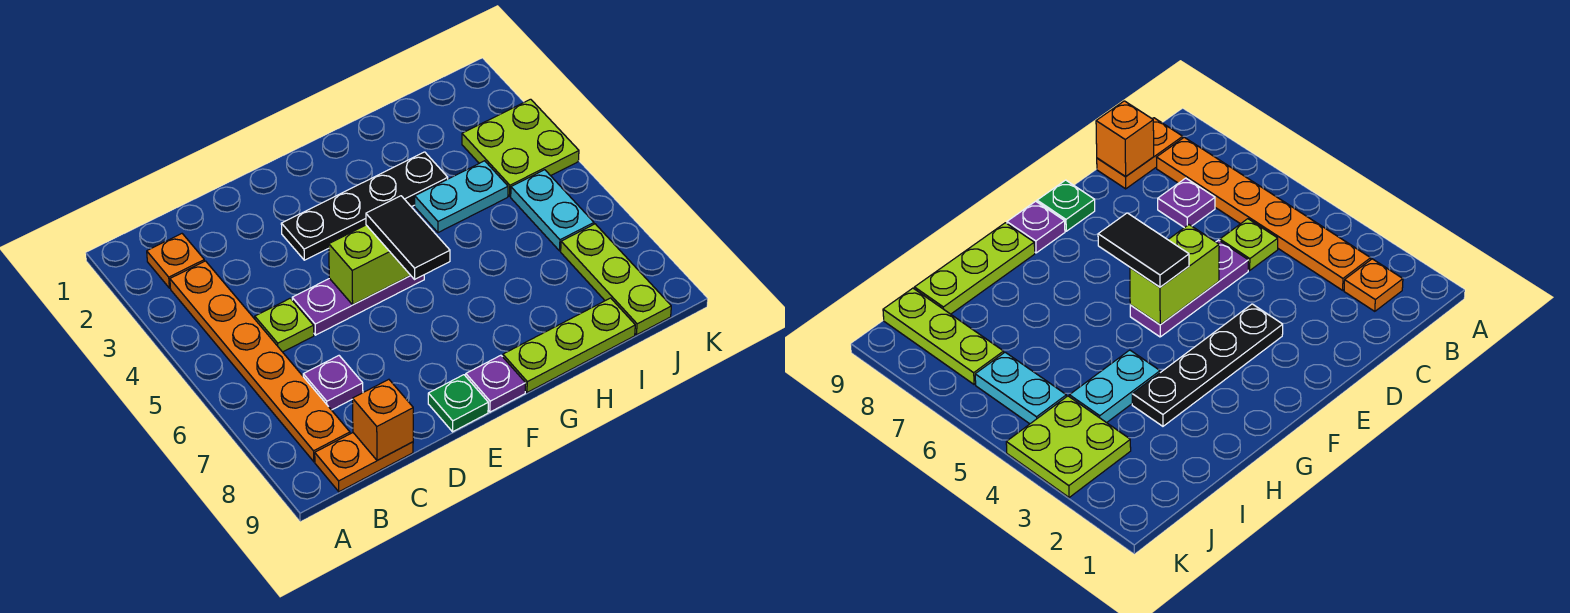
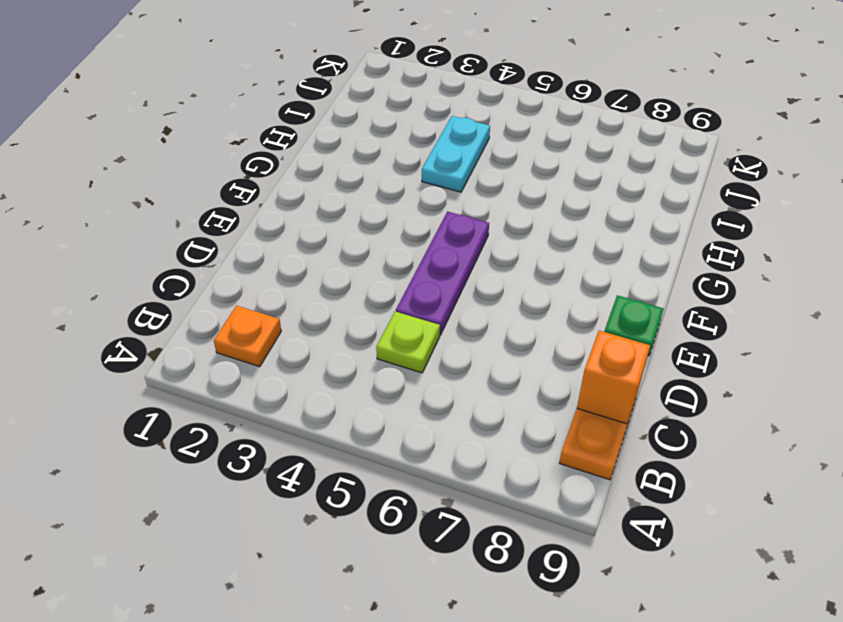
none -> orange plate B3:B8 level 1
none -> purple plate C7 level 1
none -> black plate E3:H3 level 1

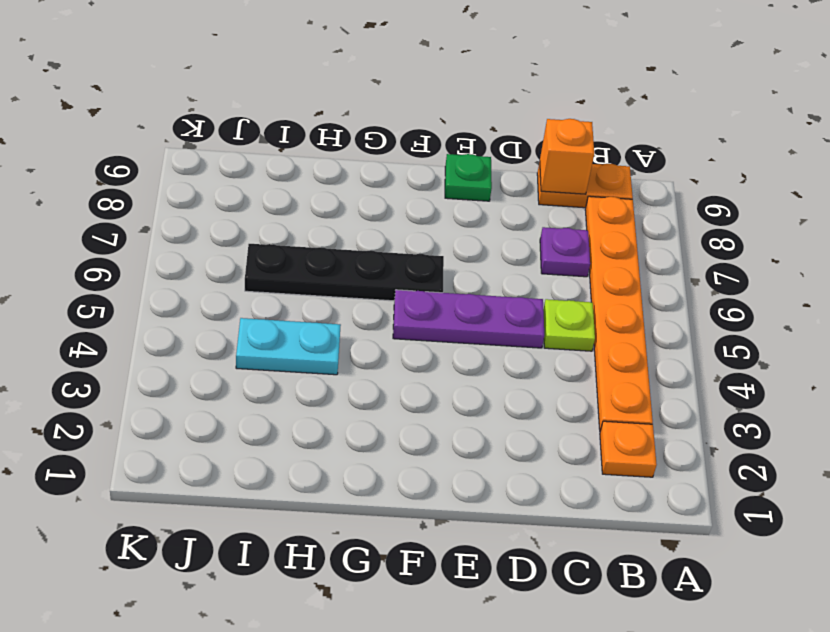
black plate F6:I6 level 1 -> black plate E3:H3 level 1
none -> purple plate F9 level 1
none -> lime plate G9:I9 level 1
none -> lime plate J3:K4 level 1

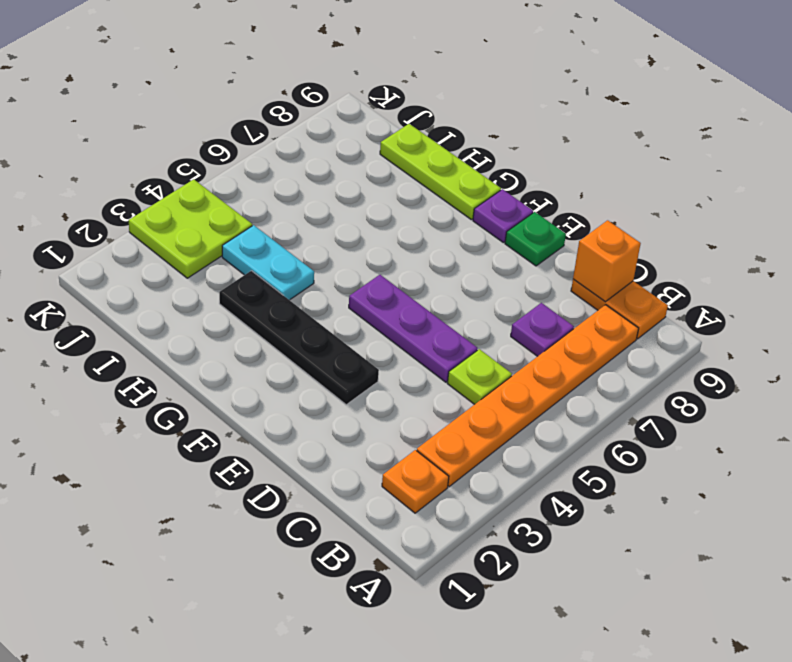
none -> cyan plate J5:J6 level 1
none -> lime plate J7:J9 level 1
none -> lime brick E5:F5 level 2

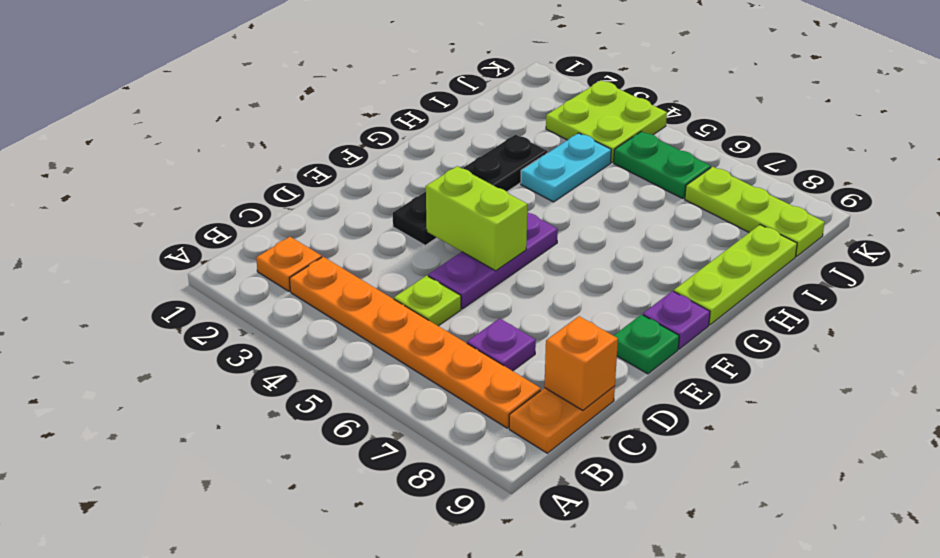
lime brick E4:E5 level 2 -> lime brick E5:F5 level 2
green plate J5:J6 level 1 -> cyan plate J5:J6 level 1
none -> black tile F5:F6 level 3

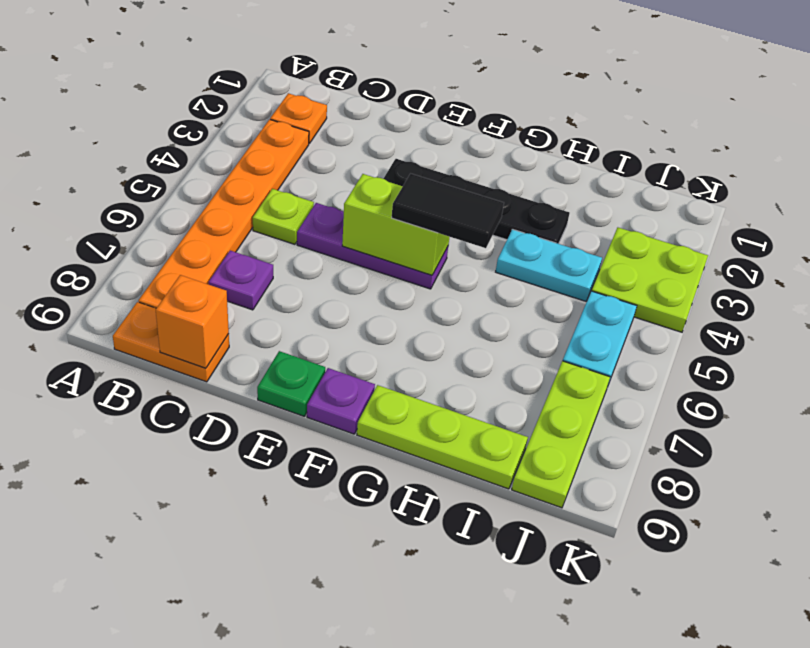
black tile F5:G5 level 3 -> black tile F5:F6 level 3

